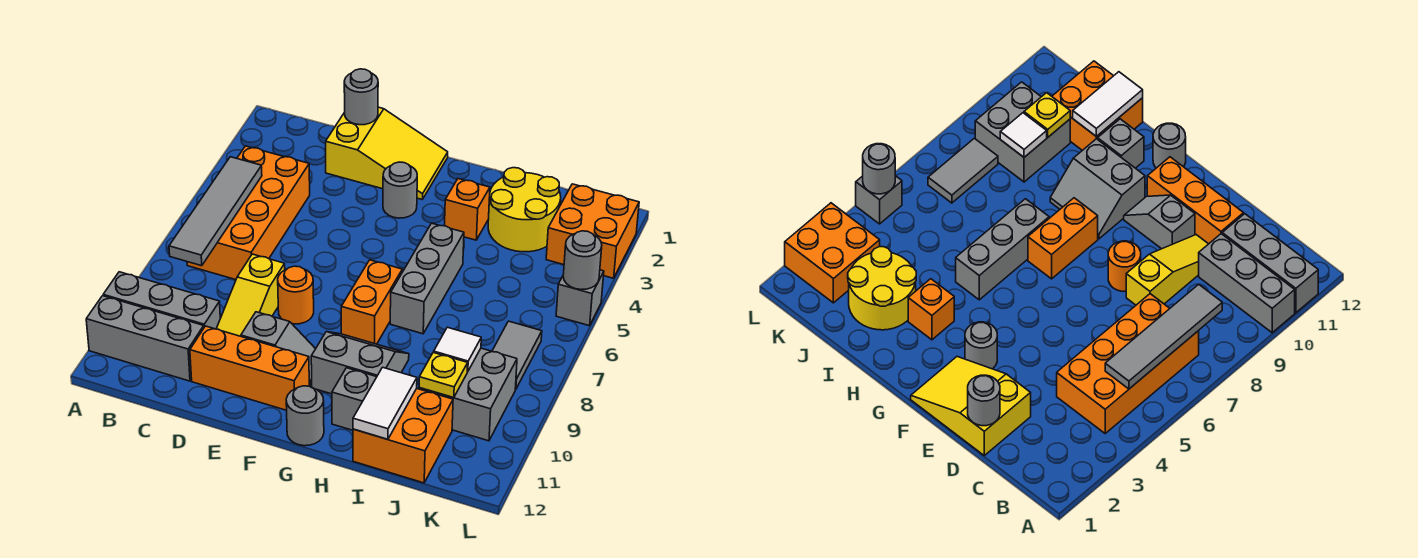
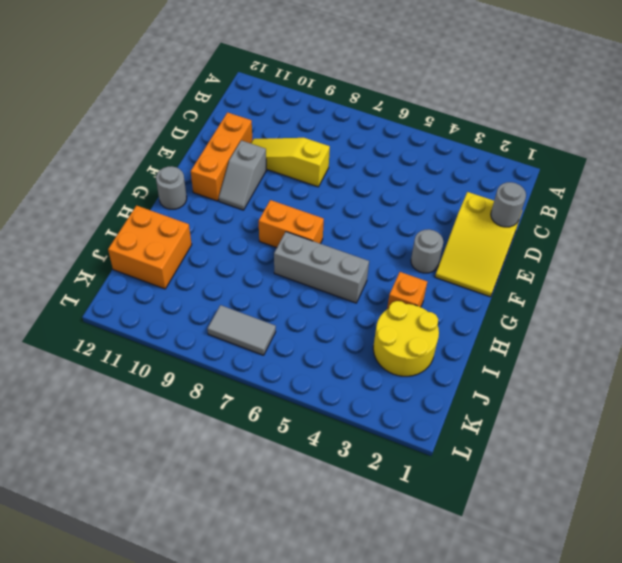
none -> grey brick A10:C10 level 1
none -> grey brick A11:C11 level 1
none -> orange brick B4:C7 level 1

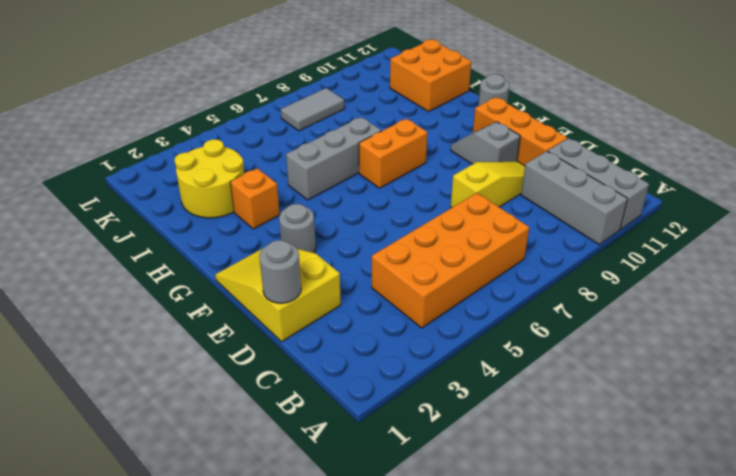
none -> orange round brick E8 level 1
none -> grey slope G9:H10 level 1 top 10
none -> grey brick H11 level 1

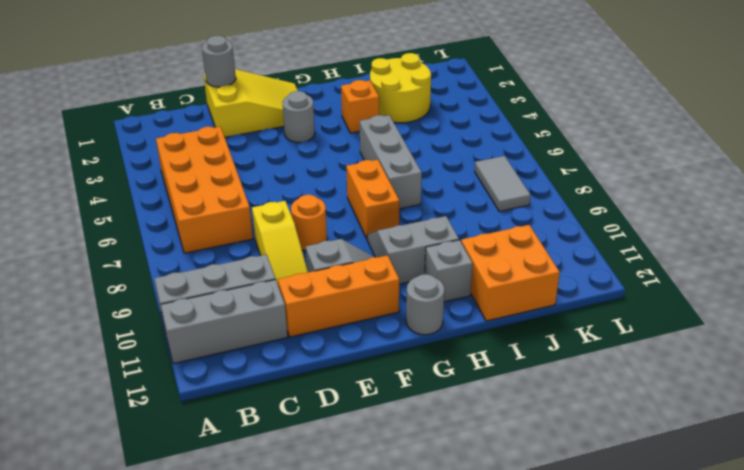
none -> grey brick J9:K10 level 1
none -> orange brick K2:L3 level 1
none -> grey brick L5 level 1

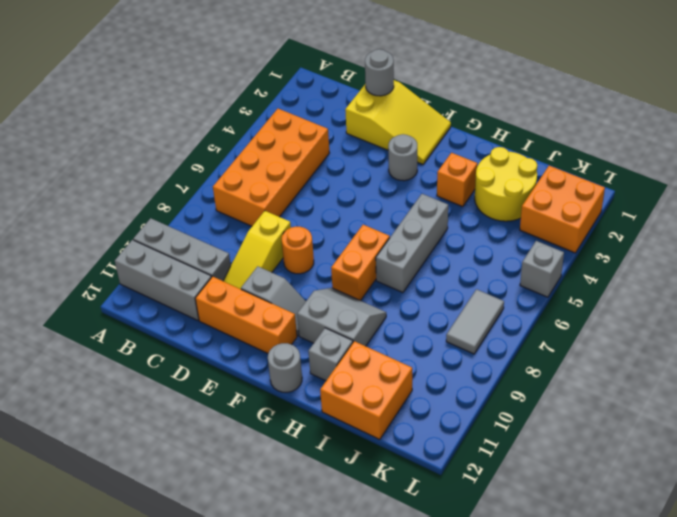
none -> grey brick J9:K10 level 1
none -> grey tile B5:B8 level 2
none -> white tile I11:I12 level 2

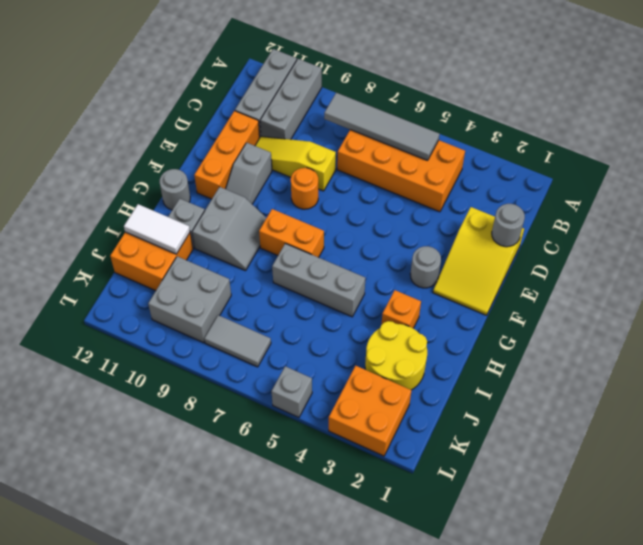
none -> white tile J9 level 2
none -> yellow plate J10 level 2
none -> grey round brick L5 level 2

